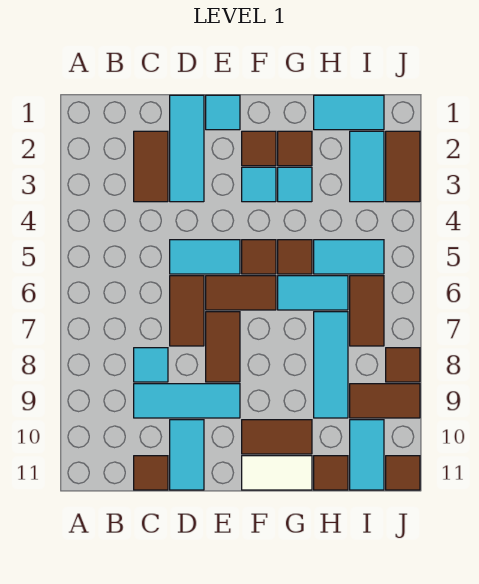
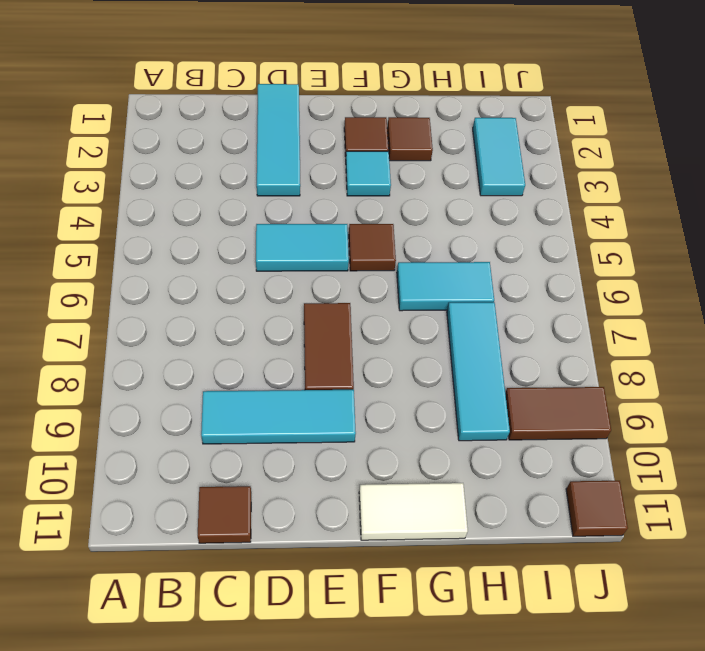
none -> brown tile C2:C3 level 1
none -> cyan tile C8 level 1
none -> brown tile D6:D7 level 1
none -> cyan tile D10:D11 level 1

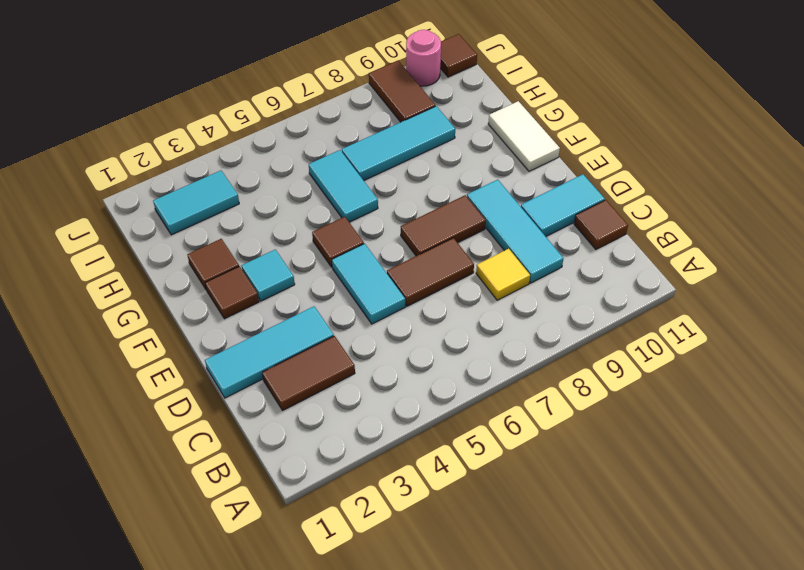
yellow tile C8 level 1 -> cyan tile C8 level 1
pink round brick J10 level 1 -> none
none -> cyan tile E1 level 1
none -> brown tile E6:F6 level 1
none -> brown tile F10:G10 level 1
none -> cyan tile G3 level 1

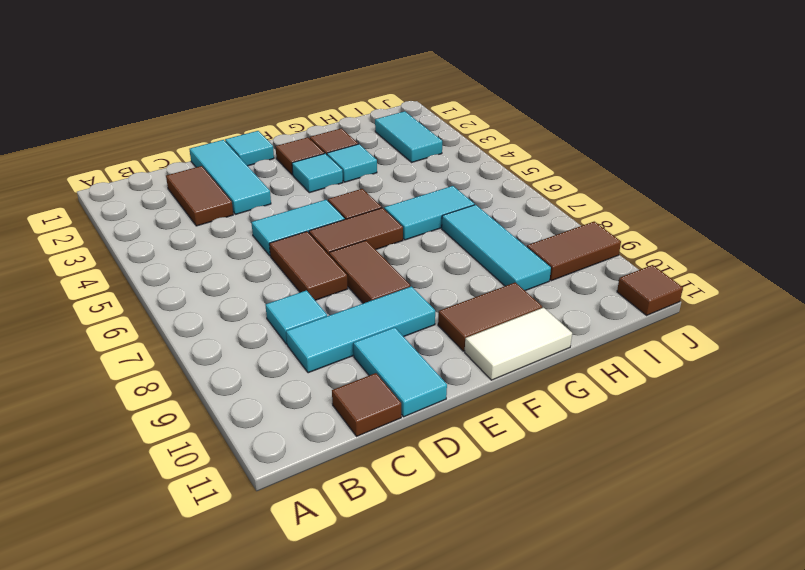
none -> brown tile G5 level 1
none -> cyan tile H1:I1 level 1
none -> cyan tile H5:I5 level 1
none -> brown tile H11 level 1

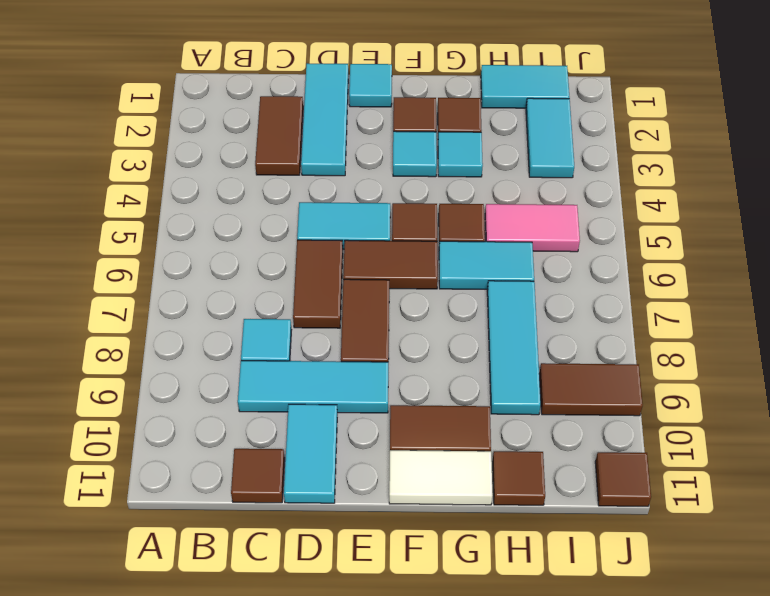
pink tile H5:I5 level 1 -> cyan tile H5:I5 level 1
none -> brown tile I6:I7 level 1
none -> cyan tile I10:I11 level 1
none -> brown tile J2:J3 level 1
none -> brown tile J8 level 1

